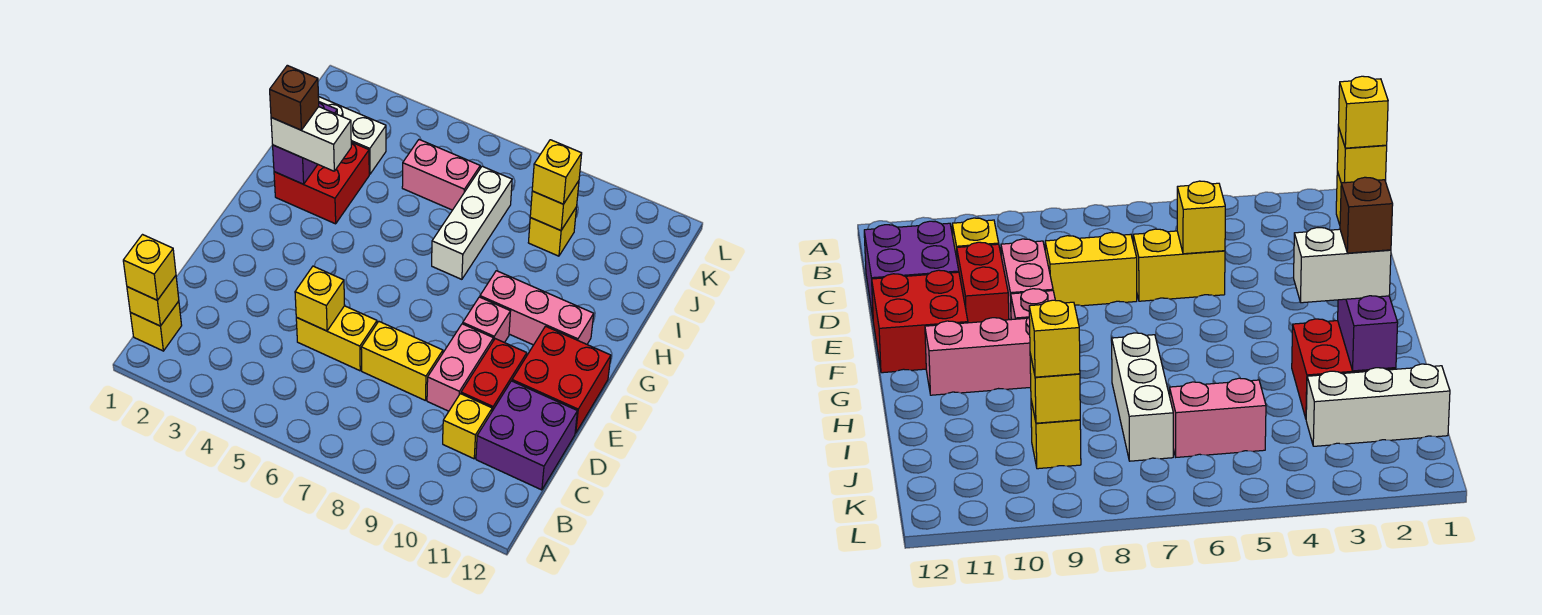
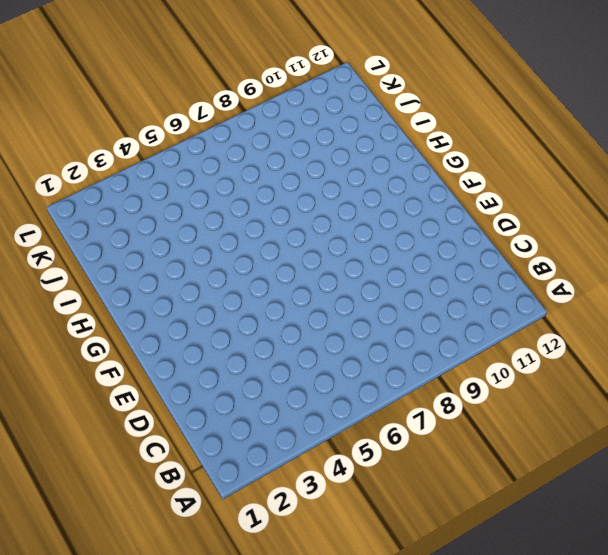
none -> yellow brick B1 level 1
none -> yellow brick C10 level 1
none -> purple brick C11:D12 level 1

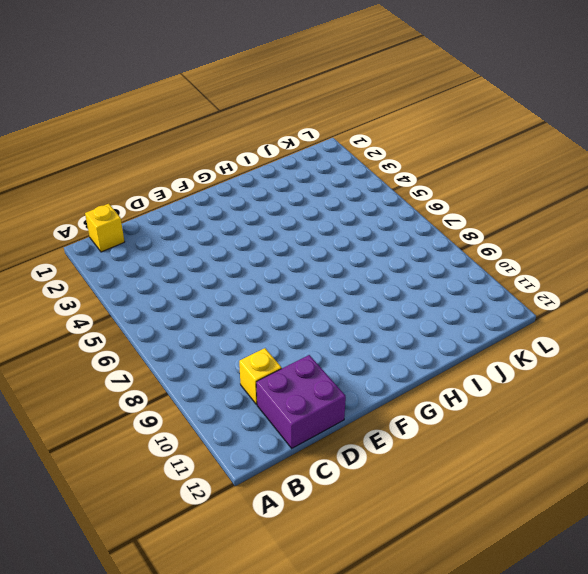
none -> yellow brick D5:D6 level 1
none -> yellow brick D7:D8 level 1
none -> pink brick D9:E9 level 1

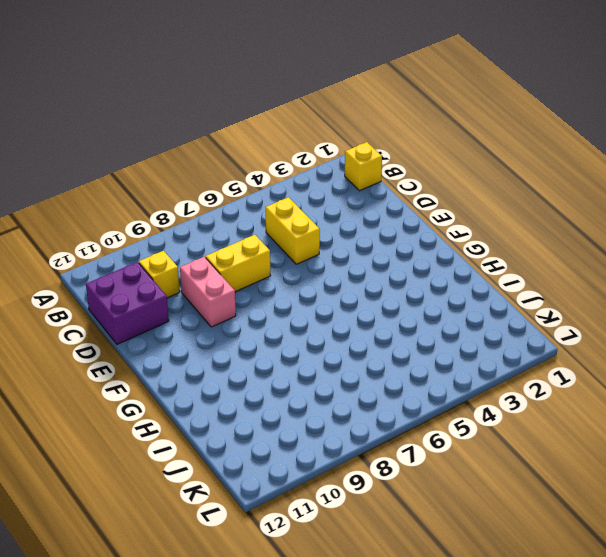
yellow brick C5:D5 level 1 -> yellow brick D5:D6 level 1
none -> red brick D10:E10 level 1
none -> red brick E11:F12 level 1
none -> pink brick F9 level 1

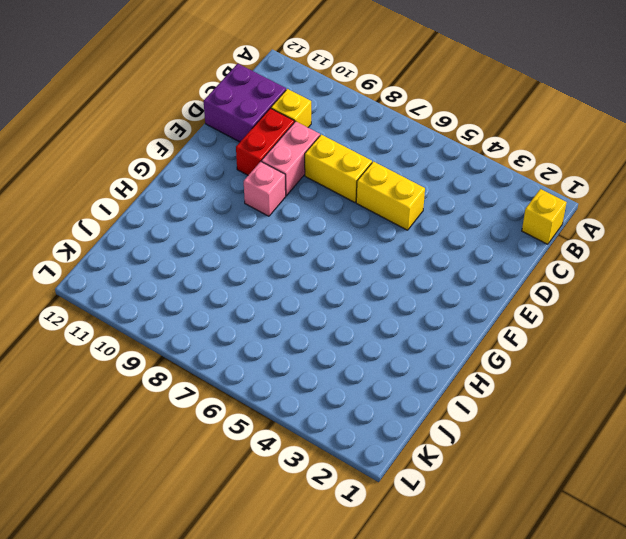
none -> red brick E11:F12 level 1
none -> pink brick G9:G11 level 1
none -> red brick H2:I3 level 1

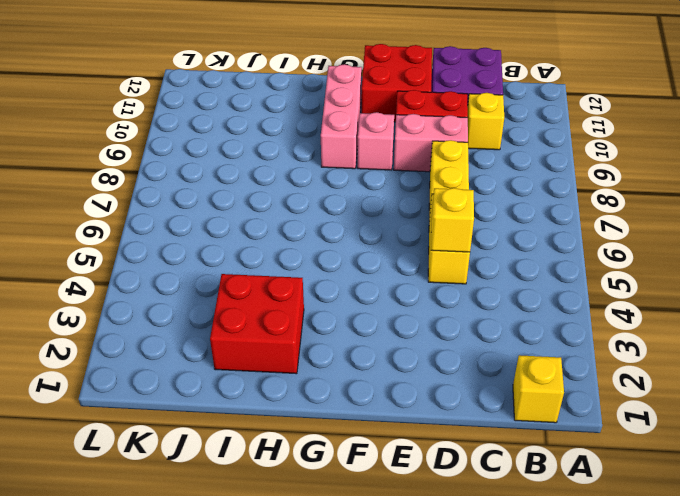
none -> white brick H7:J7 level 1
none -> white brick J1:J3 level 1
none -> pink brick J5:J6 level 1

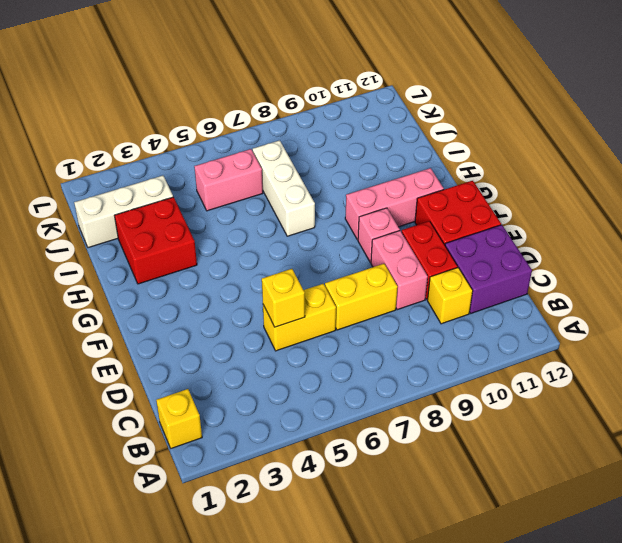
none -> yellow brick J9 level 1
none -> yellow brick B1 level 2
none -> purple brick H2:I2 level 2

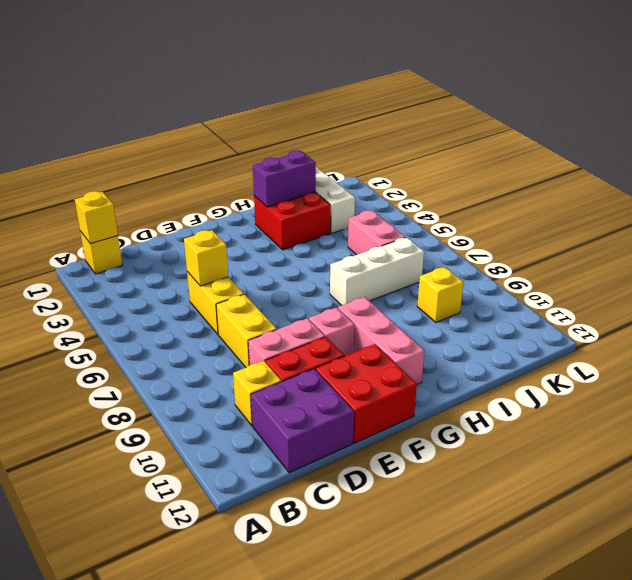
none -> yellow brick J9 level 2
none -> yellow brick B1 level 3
none -> white brick H2:H3 level 3

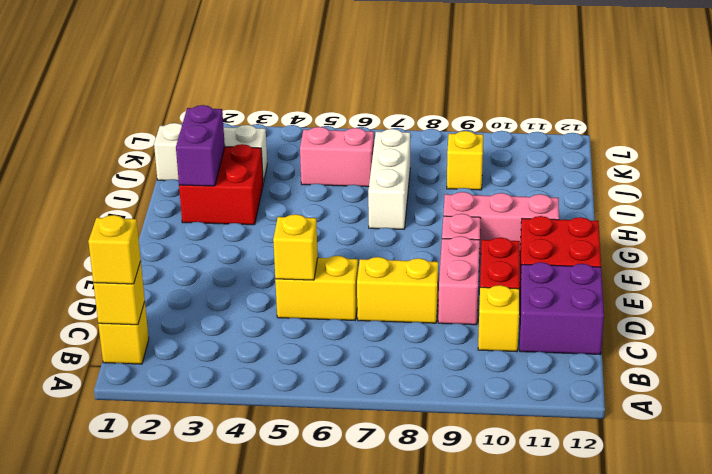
none -> yellow brick J9 level 2
none -> white brick H2:H3 level 3
none -> yellow brick J9 level 3

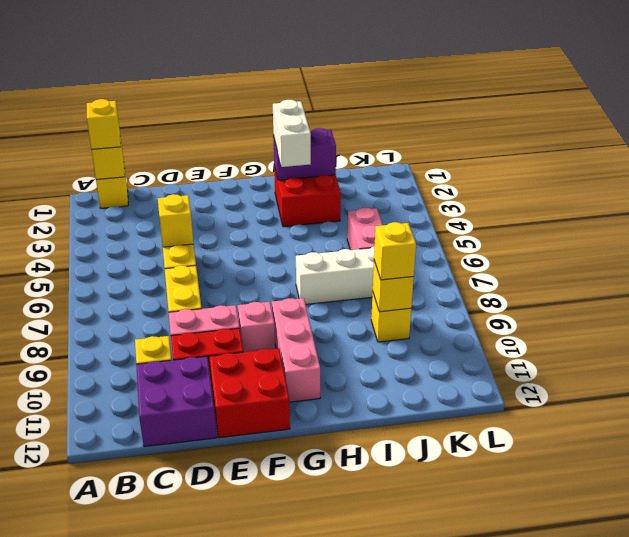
none -> white brick J1:J3 level 1
none -> brown brick H2 level 4

